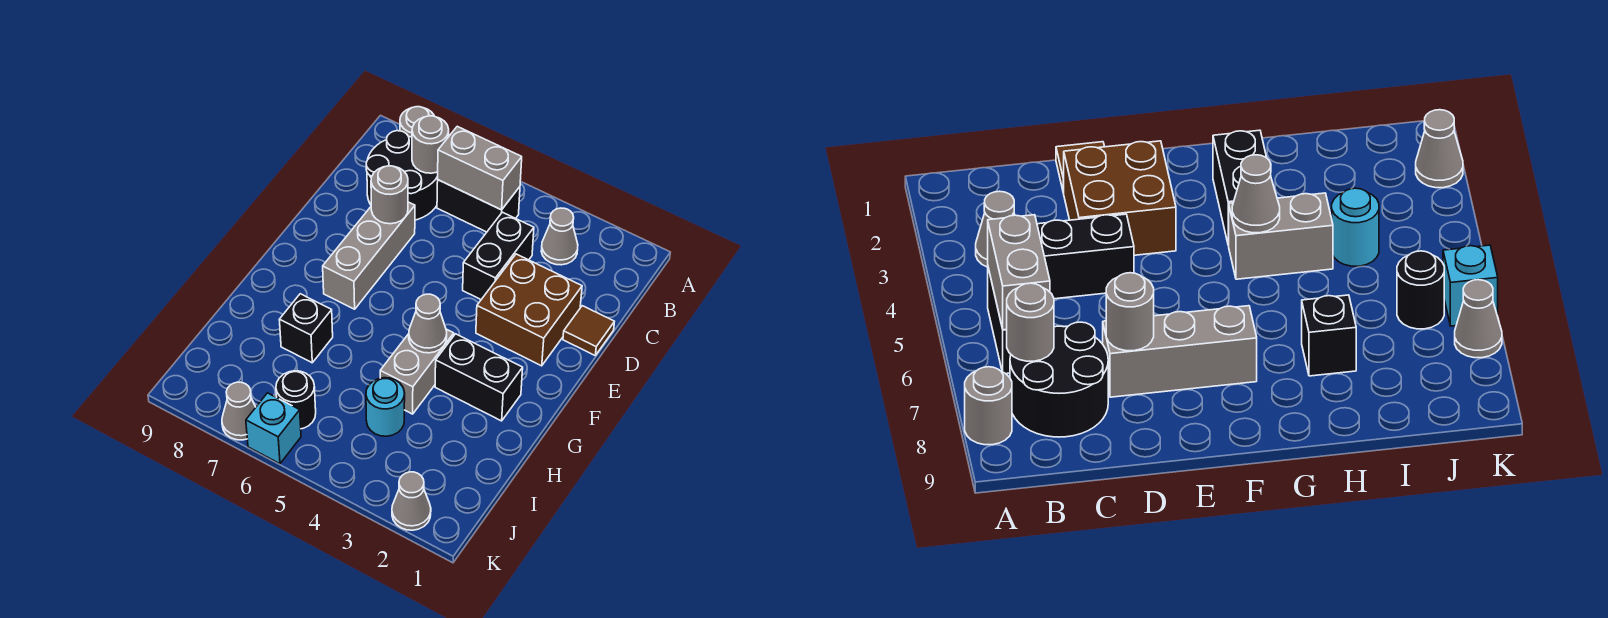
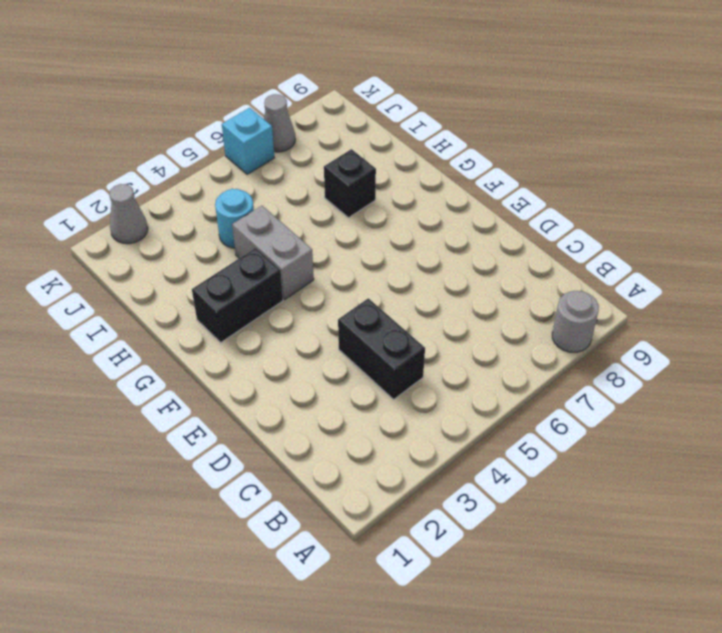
none -> grey cone B3 level 1
none -> black brick B5:B6 level 1
none -> black round brick B7:C8 level 1

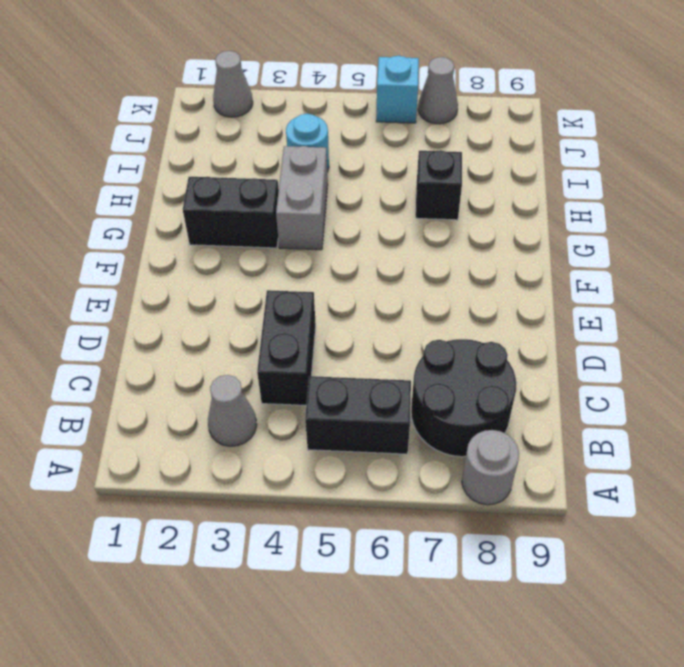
none -> brown tile D1 level 1
none -> brown brick D2:E3 level 1
none -> grey brick D7:F7 level 1

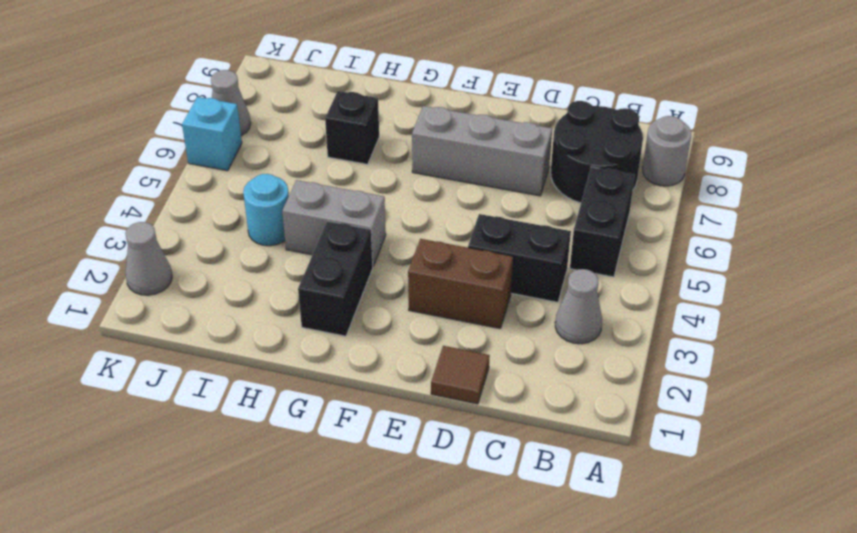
brown brick D3:E3 level 1 -> brown brick D2:E3 level 1
none -> black round brick J6 level 1
none -> grey brick B5:B6 level 2
none -> grey round brick B7 level 2

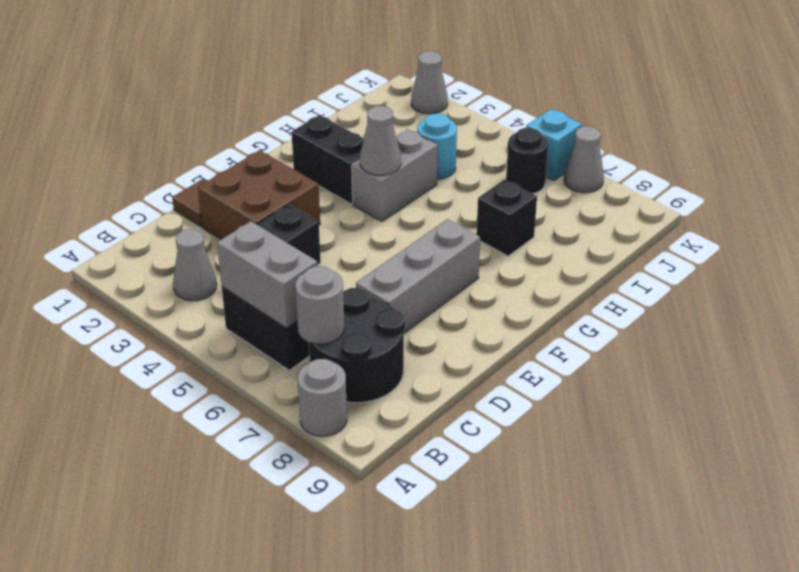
none -> grey round brick D7 level 2

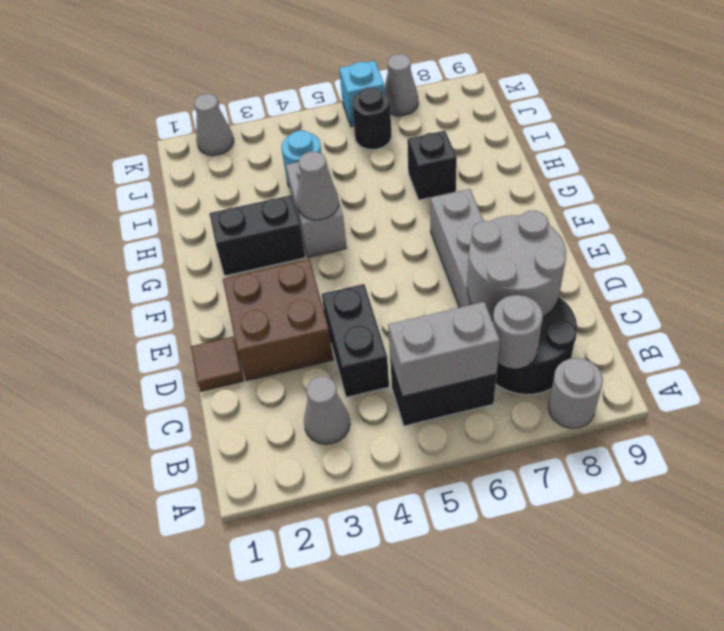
grey round brick C7:D8 level 2 -> grey round brick D7 level 2

